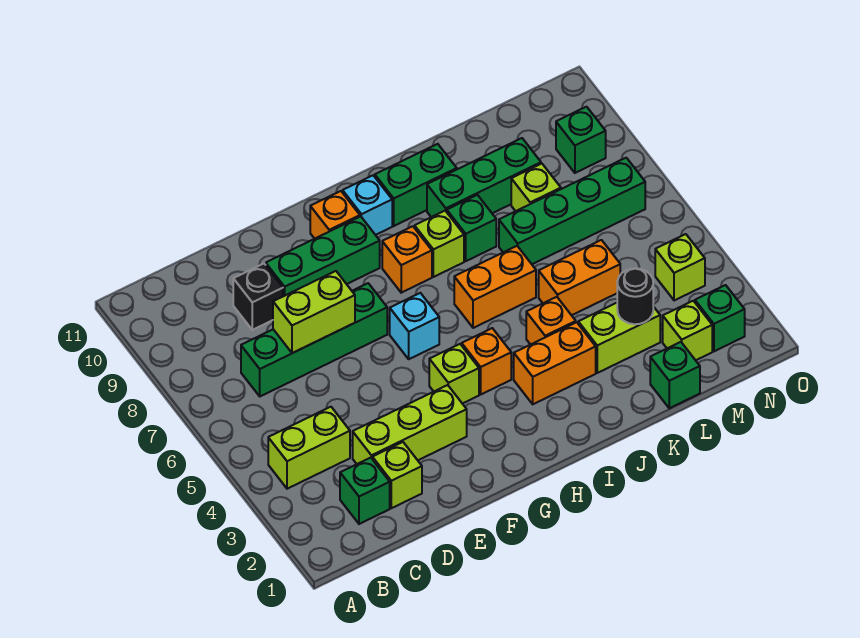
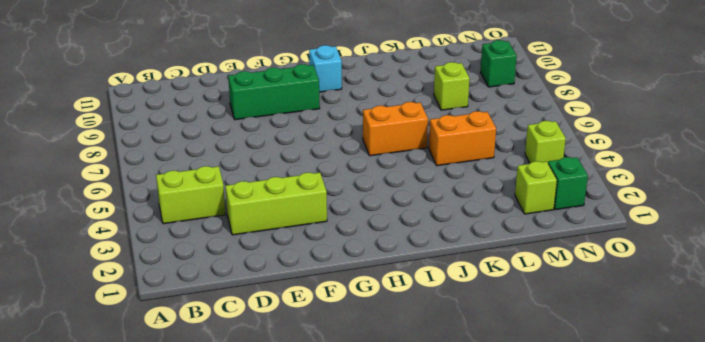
none -> green brick C2 level 1
none -> green brick C7:F7 level 1
none -> lime brick D2 level 1
none -> black brick D9 level 1

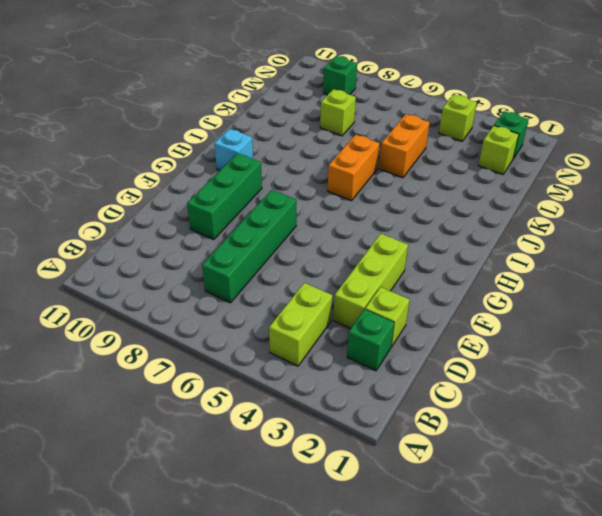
none -> black brick D9 level 1
none -> lime brick G4 level 1
none -> cyan brick G6 level 1
none -> orange brick G10 level 1

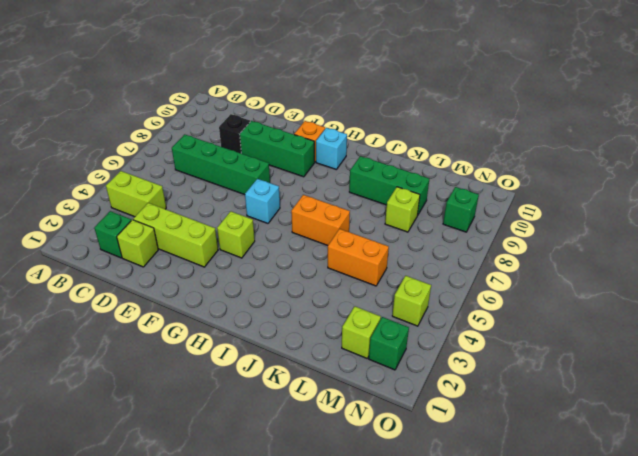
none -> orange brick H4 level 1
none -> orange brick H8 level 1
none -> orange brick I3:J3 level 1
none -> lime brick I8 level 1

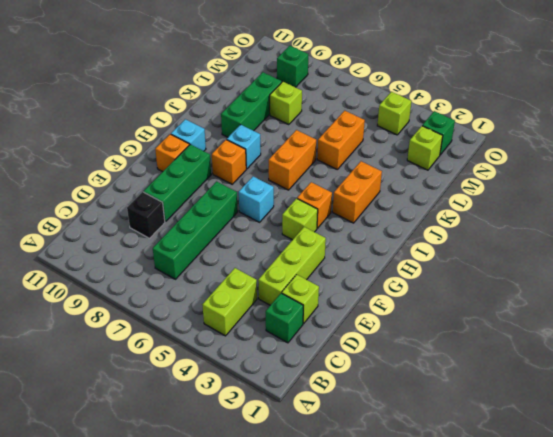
cyan brick I8 level 1 -> lime brick I8 level 1
none -> green brick I10:J10 level 1
none -> orange brick J4 level 1
none -> green brick J8 level 1
none -> lime brick K3:L3 level 1

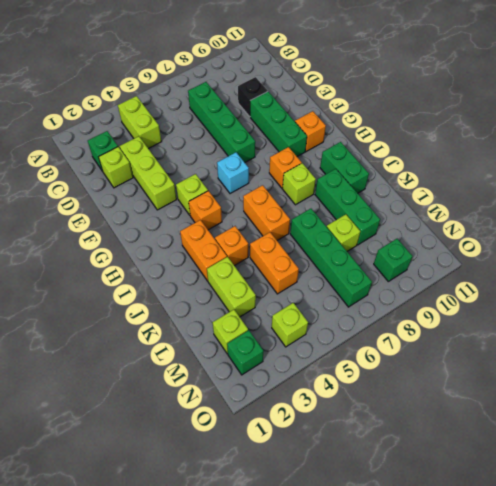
none -> cyan brick H10 level 1
none -> green brick J8 level 1
none -> green brick L1 level 1
none -> lime brick D7:E7 level 2

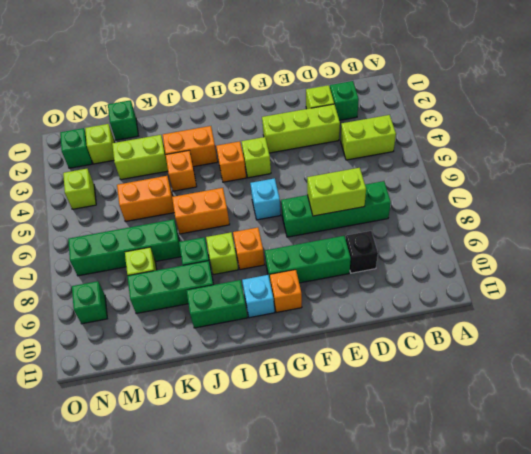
none -> black round brick L3 level 2

